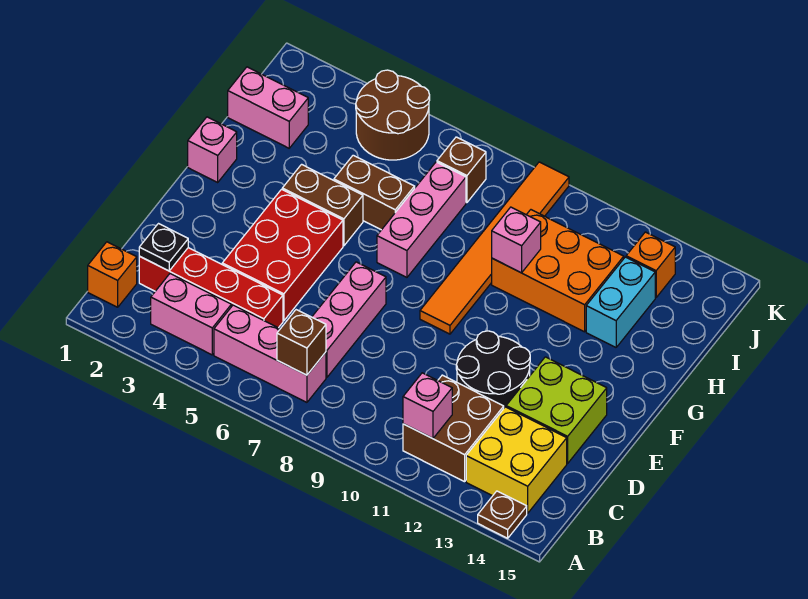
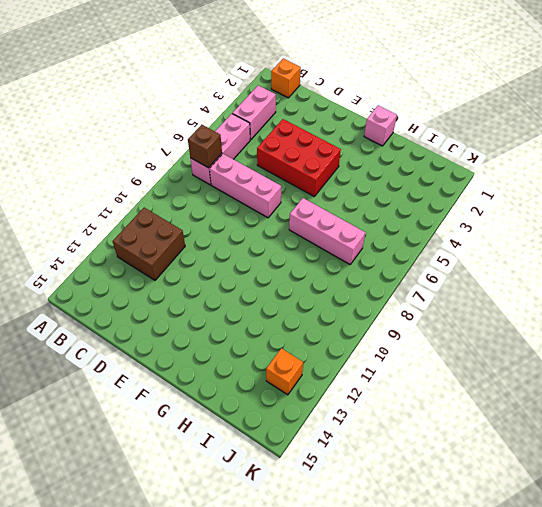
none -> brown plate A14 level 1
none -> yellow brick B13:C14 level 1
none -> red brick C2:C5 level 1

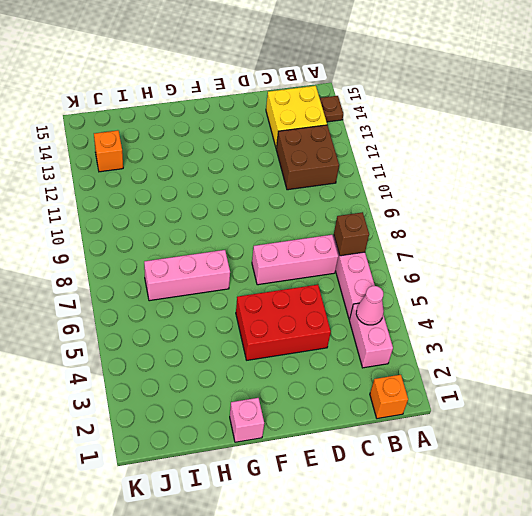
pink cone B4 level 2 -> none
none -> red brick C2:C5 level 1
none -> black round brick D11:E12 level 1
none -> lime brick D13:E14 level 1

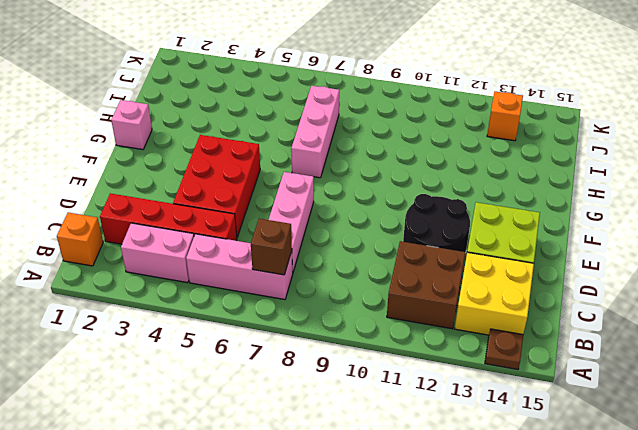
none -> orange tile F9:K9 level 1
none -> brown brick G4:G5 level 1
none -> brown brick H5:H6 level 1

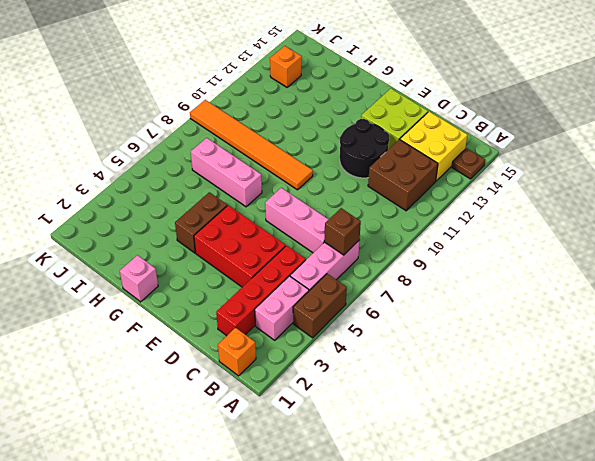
brown brick A4:A5 level 1 -> brown brick H5:H6 level 1
none -> orange brick H10:I12 level 1
none -> cyan brick H13:I13 level 1
none -> pink brick I1:I2 level 1

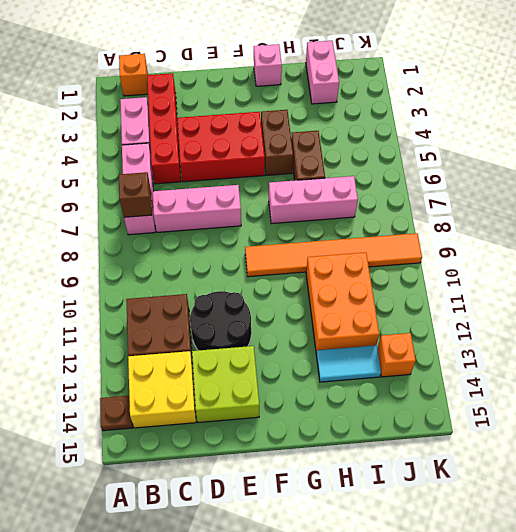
cyan tile H13:I13 level 1 -> cyan brick H13:I13 level 1
none -> brown round brick J4:K5 level 1
none -> brown brick J7 level 1
none -> pink brick B11 level 2

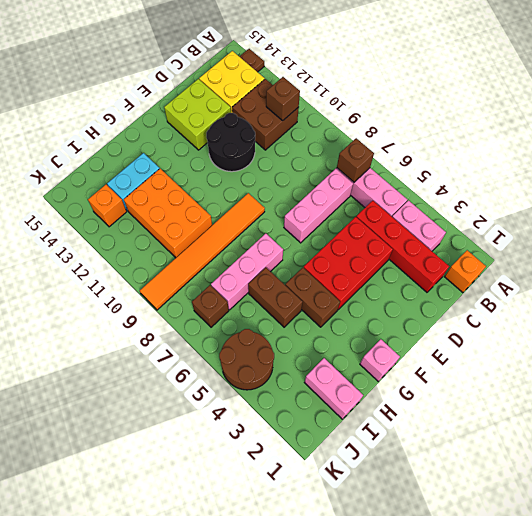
brown brick B11 level 2 -> pink brick B11 level 2
none -> black plate C2 level 2
none -> pink brick H10 level 2

